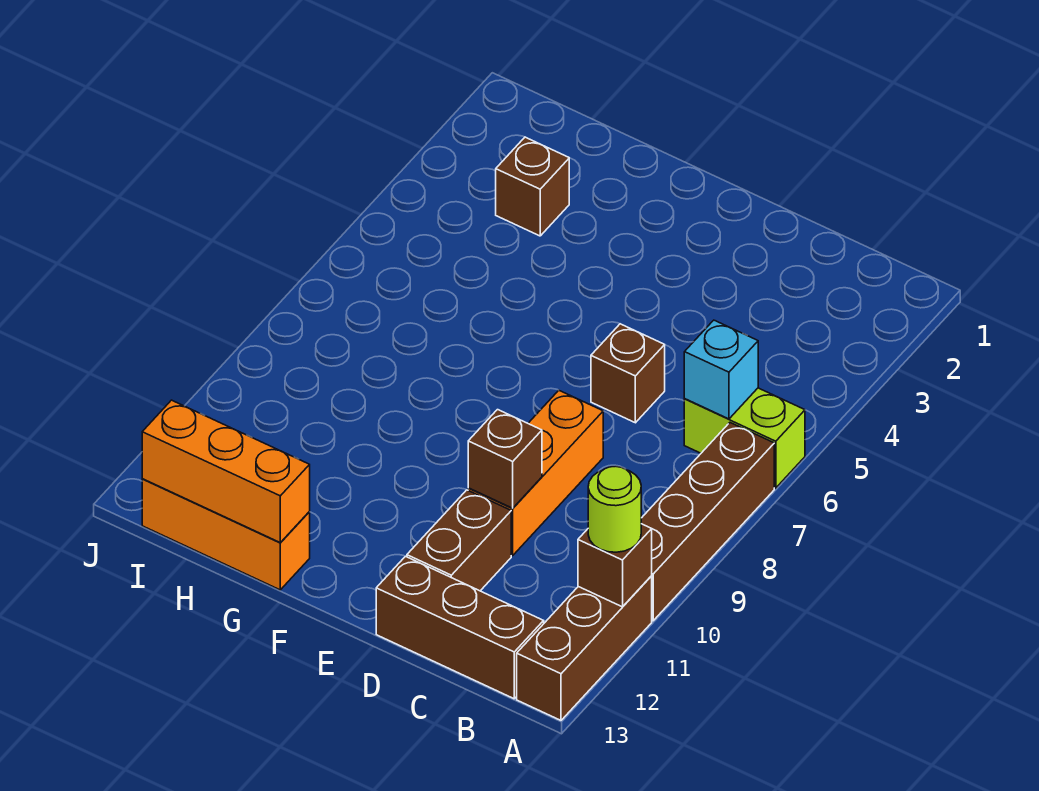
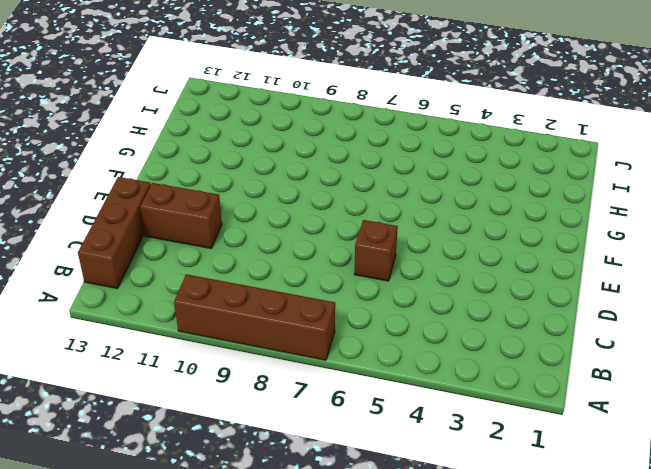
none -> lime brick A6:B6 level 1
none -> brown brick A11:A13 level 1
none -> orange brick D8:D10 level 1

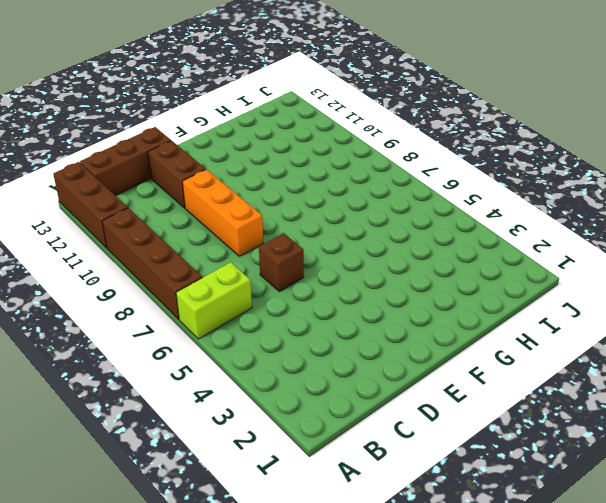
none -> orange brick G13:I13 level 1
none -> brown brick H3 level 1
none -> brown brick A11 level 2

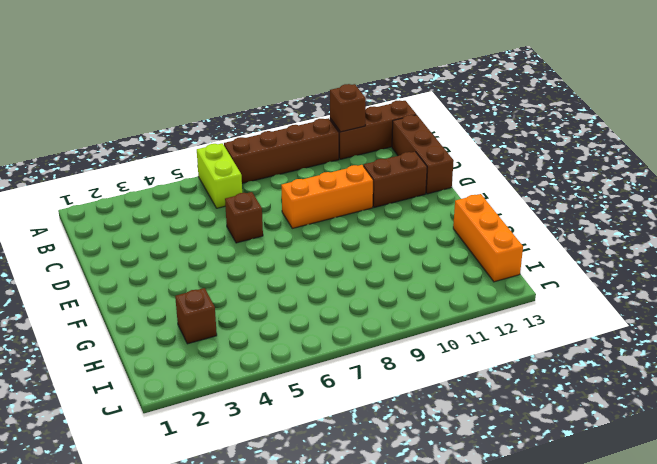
none -> cyan brick B6 level 2
none -> brown brick D10 level 2
none -> orange brick G13:I13 level 2

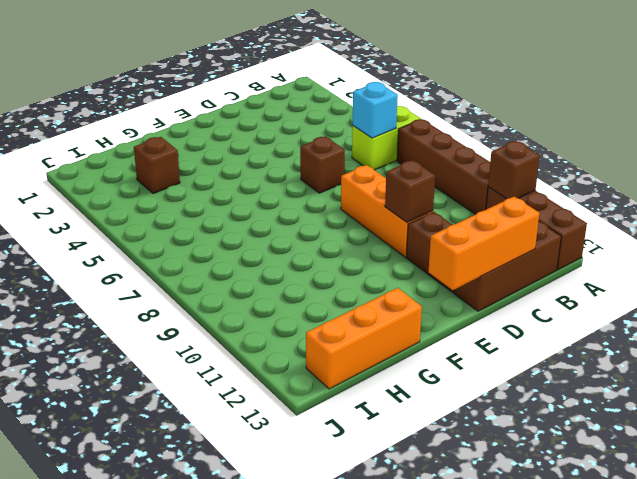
orange brick C13:E13 level 2 -> orange brick G13:I13 level 2
none -> lime round brick A11 level 3

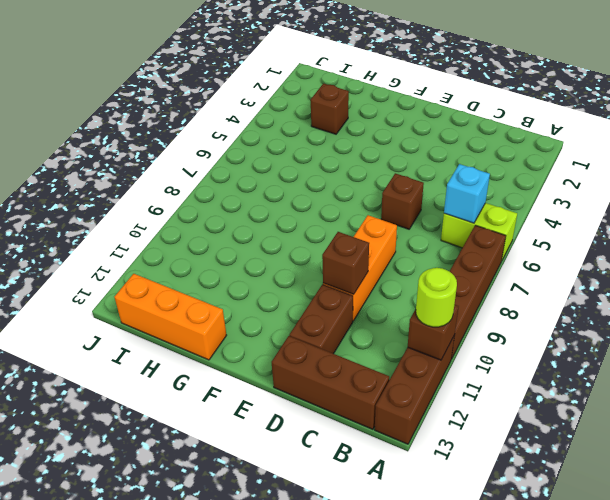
none -> orange brick G13:I13 level 2

